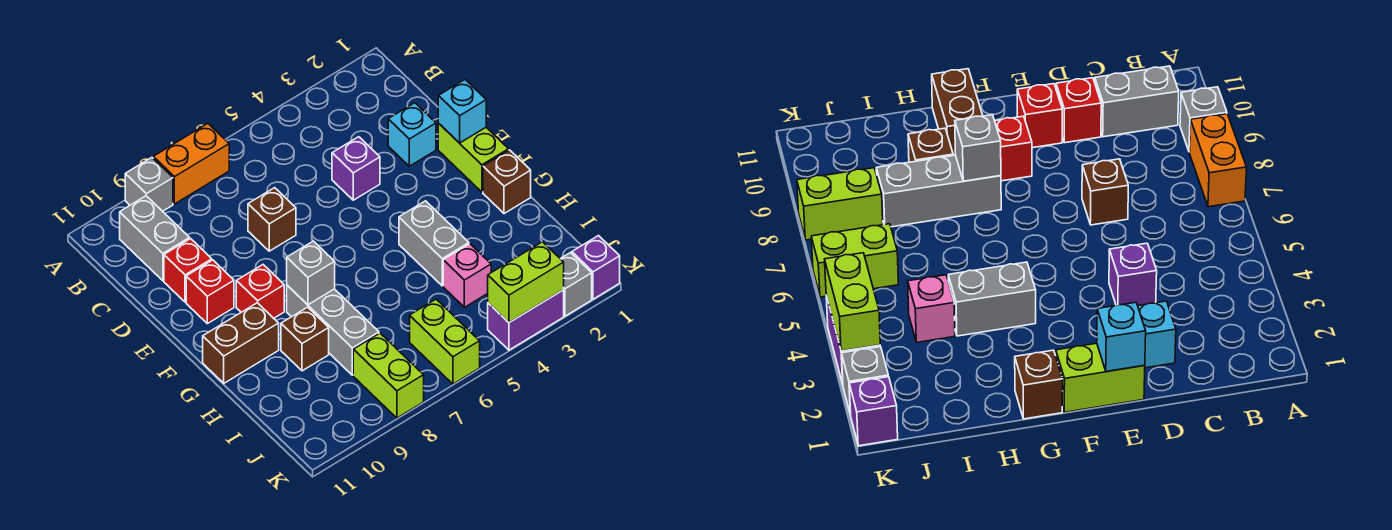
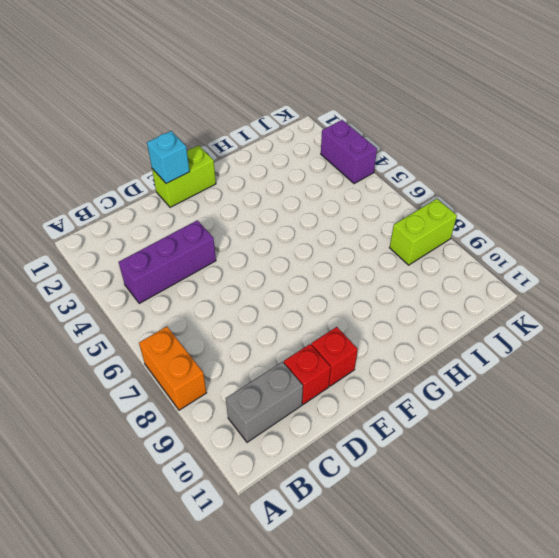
purple brick B4:D4 level 1 -> purple brick D4 level 1
none -> grey brick A9 level 1
none -> cyan brick D2 level 1
none -> brown brick D7 level 1

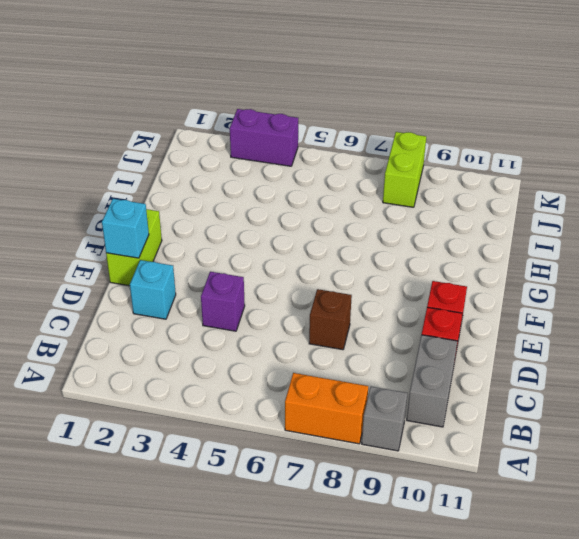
none -> red brick F9 level 1
none -> brown brick G1 level 1
none -> grey brick G4:H4 level 1

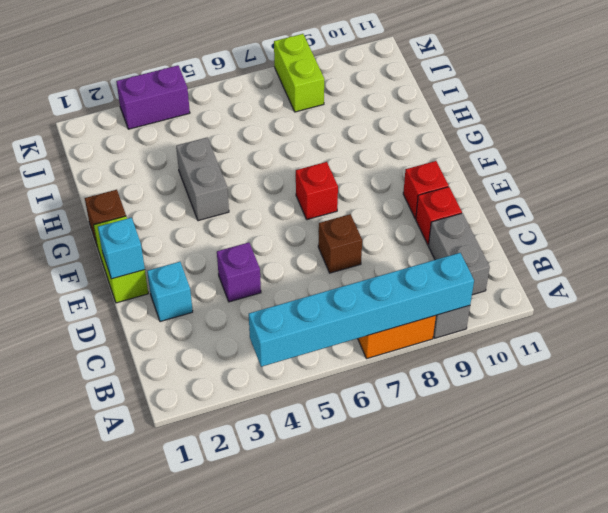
cyan brick A4:A9 level 2 -> none
red brick F7 level 1 -> red brick F9 level 1
none -> grey brick G8:I8 level 1
none -> brown brick G10:G11 level 1
none -> brown brick H9 level 1

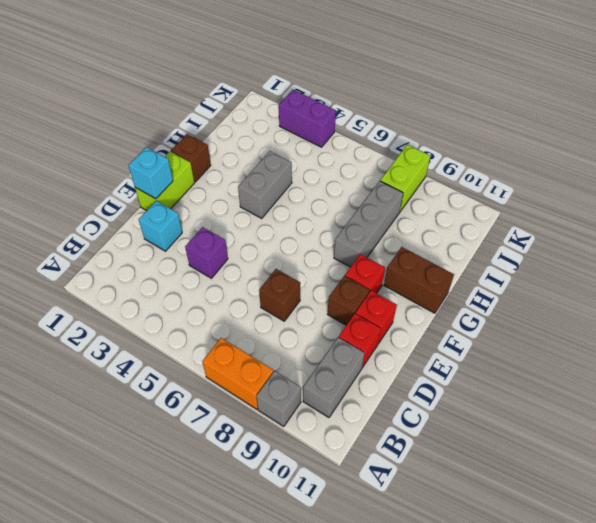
brown brick E9 level 1 -> brown brick H9 level 1
none -> pink brick I4 level 1
none -> lime brick J6:K6 level 1
none -> purple brick K1 level 1

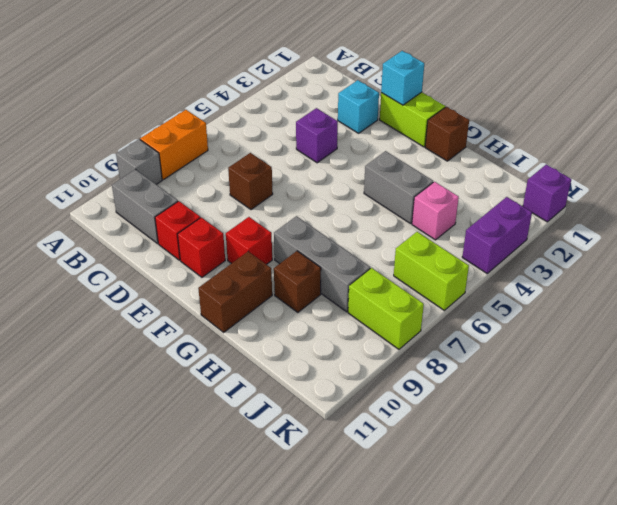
none -> grey brick K2 level 1
none -> grey brick G8 level 2
none -> lime brick K3:K4 level 2

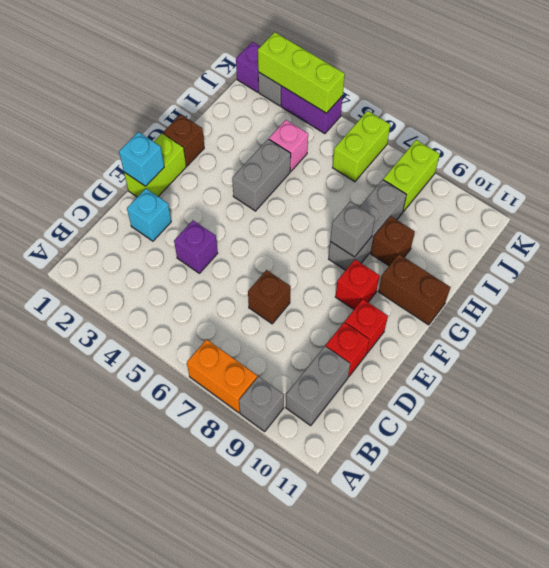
lime brick K2:K4 level 2 -> lime brick K3:K4 level 2

